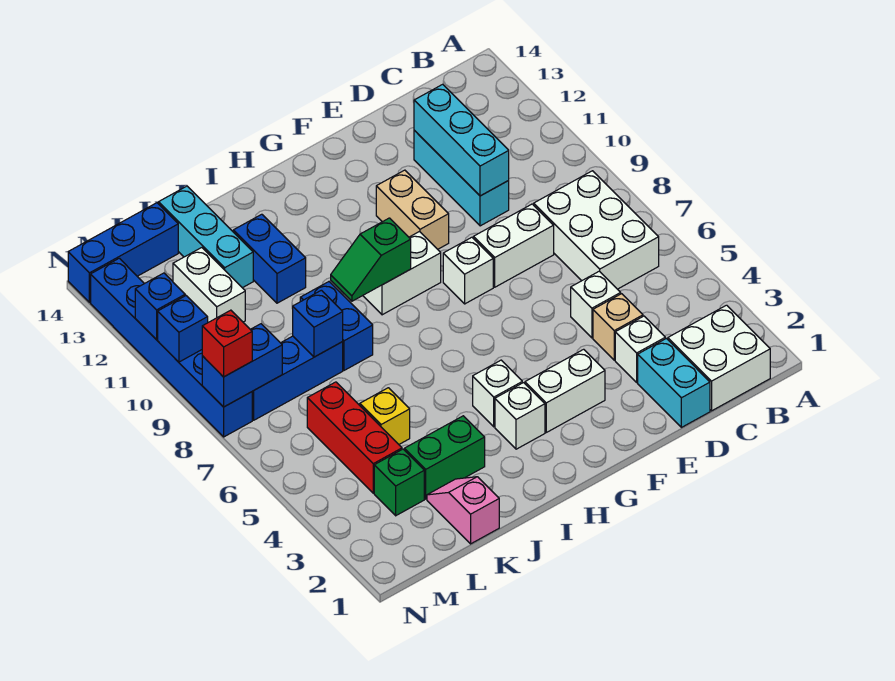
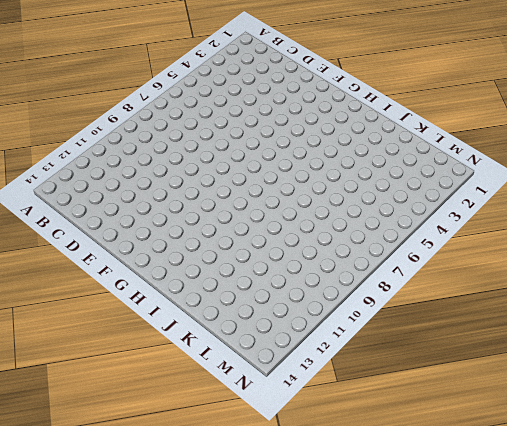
none -> white brick B1:C2 level 1
none -> white brick B6:C8 level 1
none -> cyan brick D1:D2 level 1
none -> white brick D3 level 1

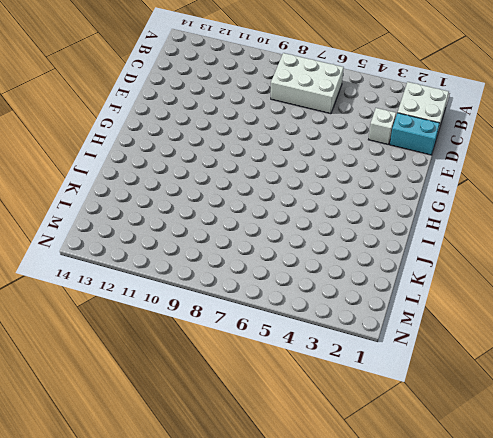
none -> tan brick D4 level 1
none -> white brick D5 level 1
none -> white brick D8:E8 level 1
none -> cyan brick D10:D12 level 1

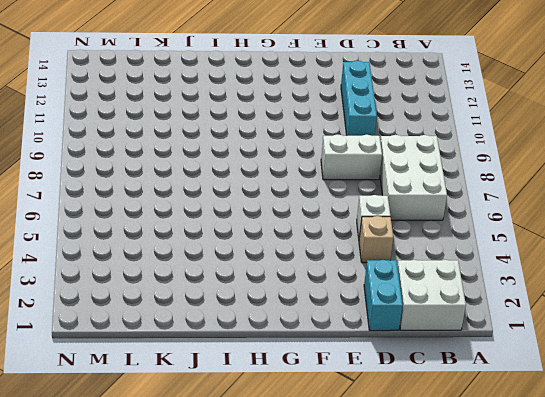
none -> white brick D3 level 1
none -> white brick F3:G3 level 1
none -> white brick F8 level 1
none -> tan brick F10:F11 level 1

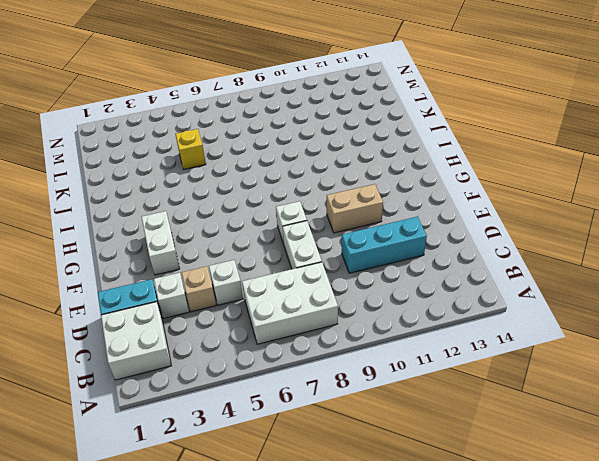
none -> white brick G9:H9 level 1
none -> white brick H3 level 1
none -> white brick H4 level 1
none -> green brick J3:K3 level 1

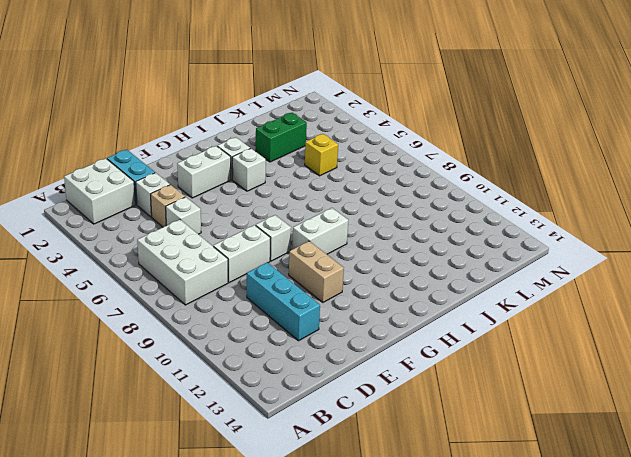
none -> blue brick J8:J9 level 1
none -> blue brick J11:J12 level 1
none -> pink slope K1:K2 level 1 top 1
none -> blue brick K8:M8 level 1

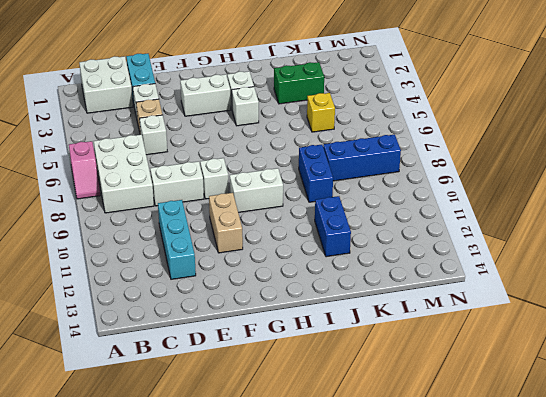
pink slope A6:A7 level 1 top 6 -> pink slope K1:K2 level 1 top 1
none -> cyan brick K12:K14 level 1
none -> green brick L3 level 1
none -> red brick L4:L6 level 1
none -> white brick L11:L12 level 1

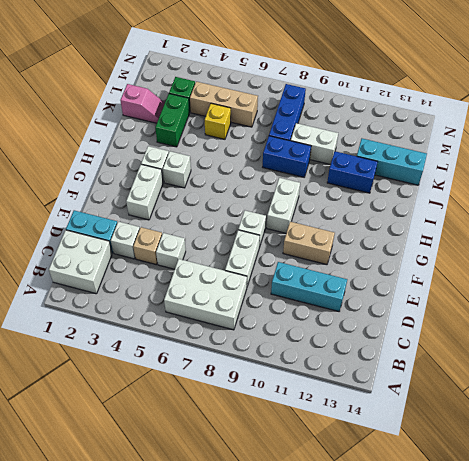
white brick K9:K10 level 1 -> white brick L11:L12 level 1
tan brick L4:L6 level 1 -> red brick L4:L6 level 1
none -> blue brick L14:N14 level 1
none -> blue brick N8:N13 level 1
none -> cyan brick D10:D12 level 2
none -> green slope H9:I9 level 2 top H

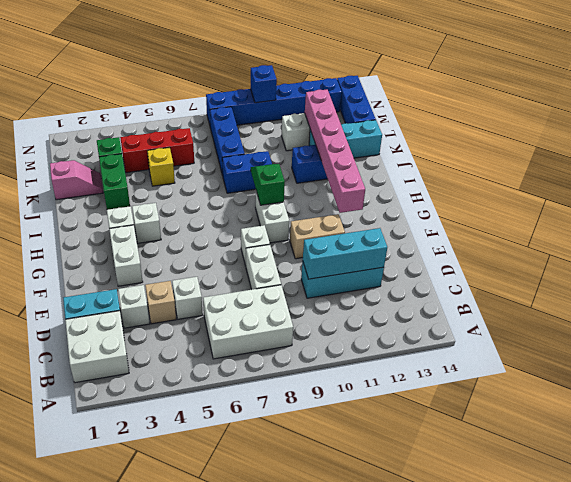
pink brick G12:L12 level 2 -> none
none -> blue brick K8 level 2
none -> blue brick M8:N8 level 2
none -> blue brick N11 level 2
none -> red brick N8 level 3

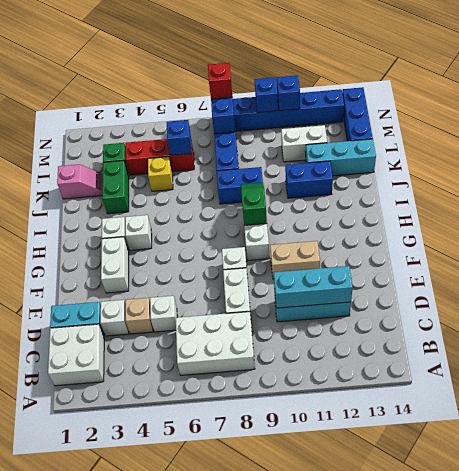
blue brick L6 level 2 -> blue brick K8 level 2

